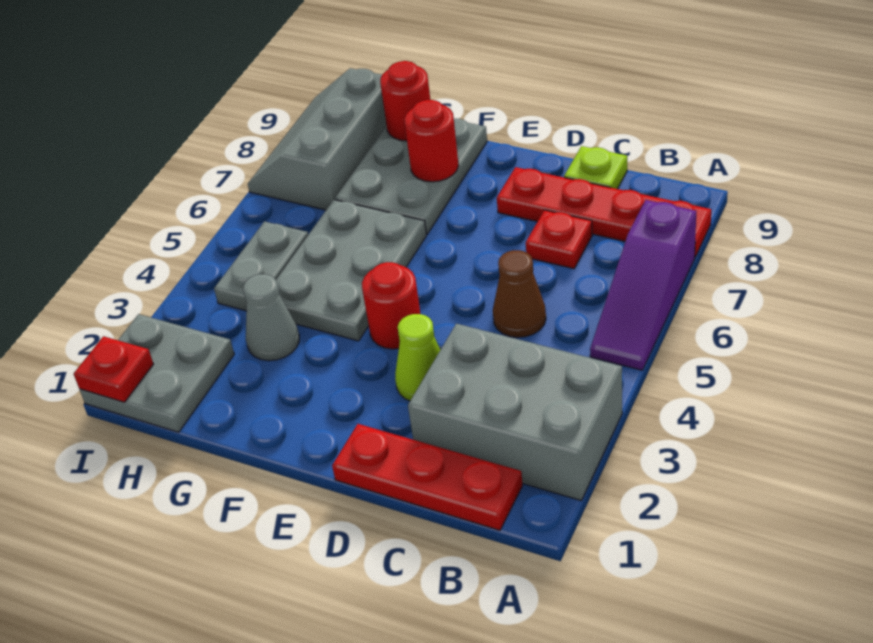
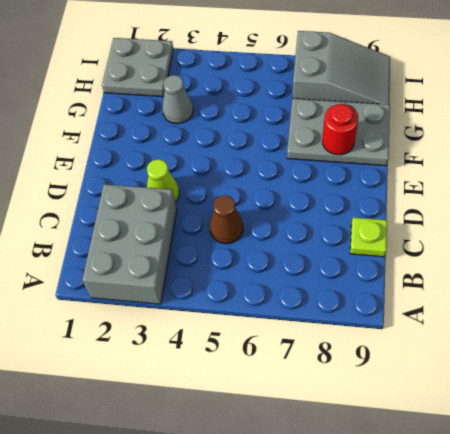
grey slope H7:I9 level 1 top 7 -> grey slope H7:I9 level 1 top H
none -> purple slope A5:A7 level 1 top 7
none -> red plate A8:D8 level 1
none -> red plate B1:D1 level 1

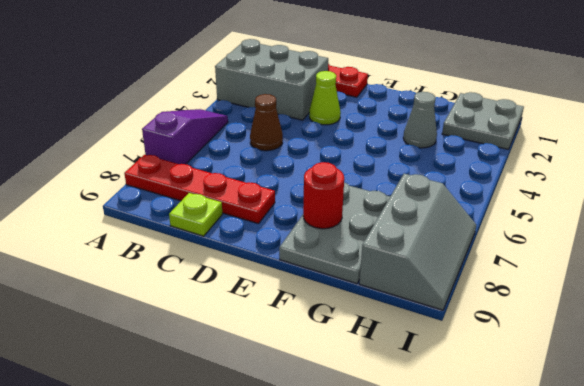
none -> red plate C7 level 1
none -> red round brick E4 level 1
none -> grey plate F4:G6 level 1

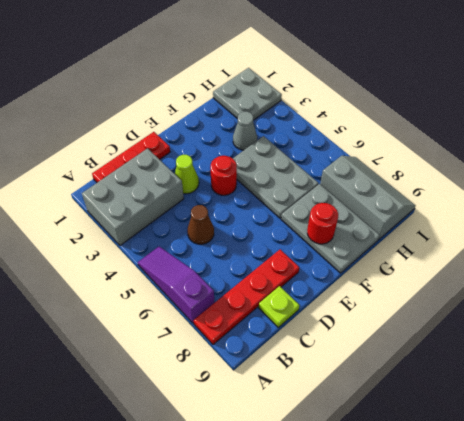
none -> red plate C7 level 1
none -> grey plate H4:H5 level 1
none -> red round brick G9 level 2

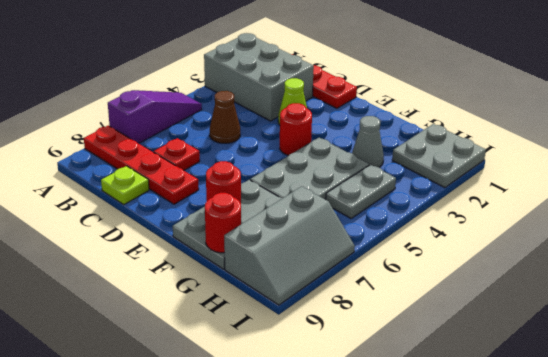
none -> red plate I1 level 2

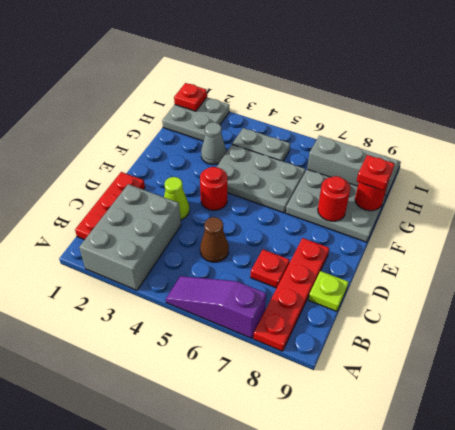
red plate G9 level 3 -> none

